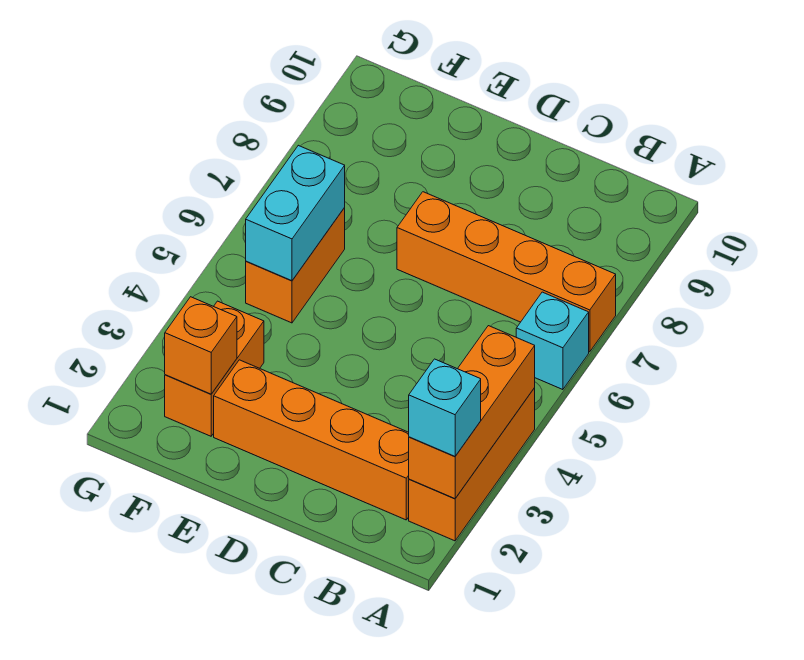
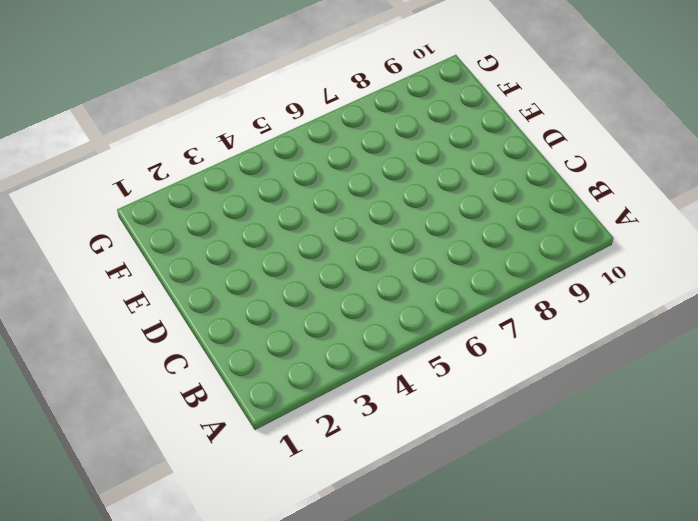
none -> orange brick A2:A4 level 1
none -> cyan brick A6 level 1

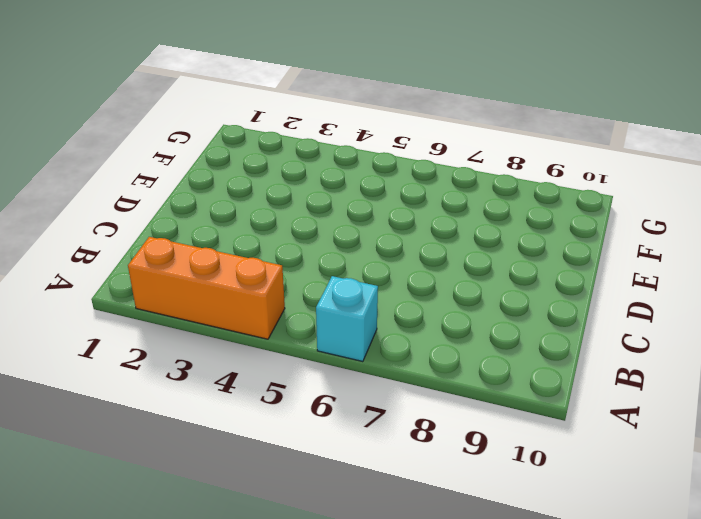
none -> orange brick A7:D7 level 1
none -> orange brick B2:E2 level 1

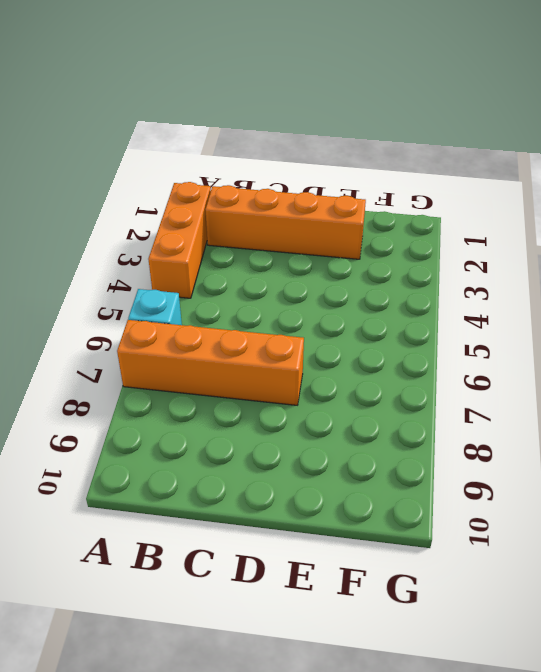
none -> orange brick F2:F3 level 1
none -> orange brick F5:F6 level 1

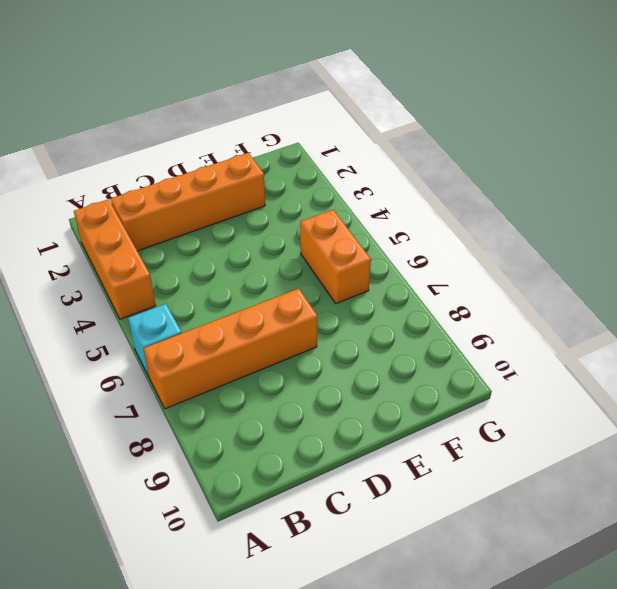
none -> orange brick F2:F3 level 1
none -> orange brick A2:A4 level 2

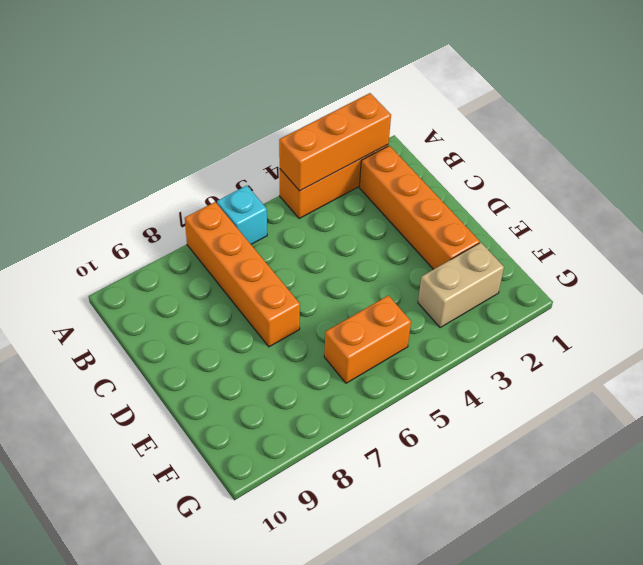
tan brick F2:F3 level 1 -> orange brick F2:F3 level 1
none -> orange brick F2 level 2
none -> cyan brick F5:F6 level 2

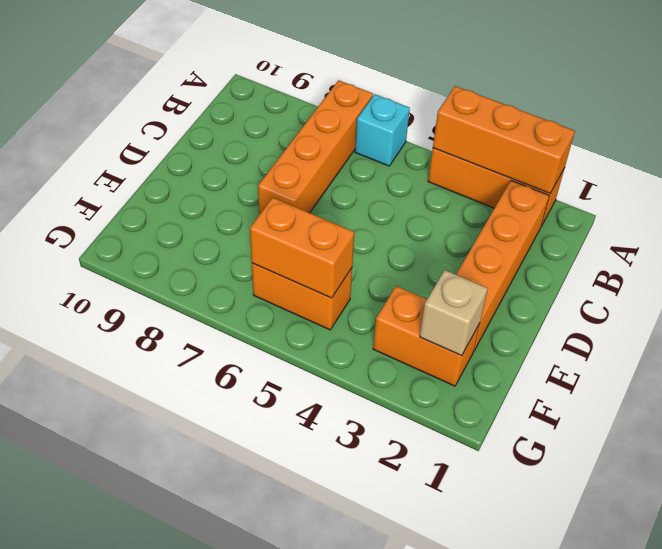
tan brick F2 level 2 -> orange brick F2 level 2
orange brick F5:F6 level 2 -> cyan brick F5:F6 level 2
none -> cyan brick A2 level 3

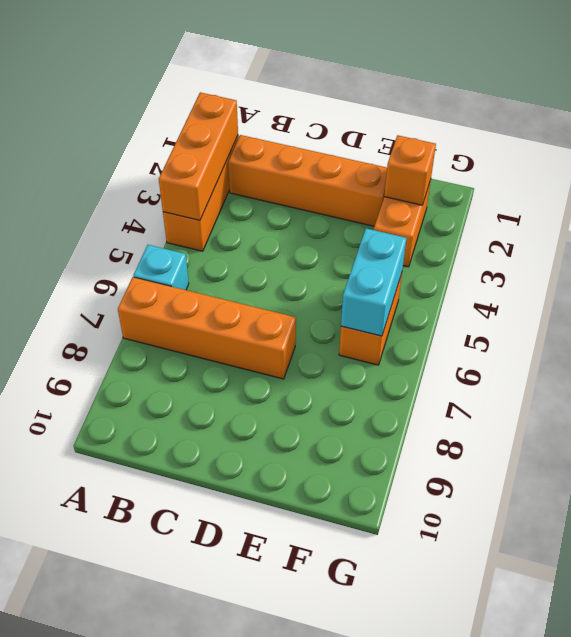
none -> cyan brick A2 level 3

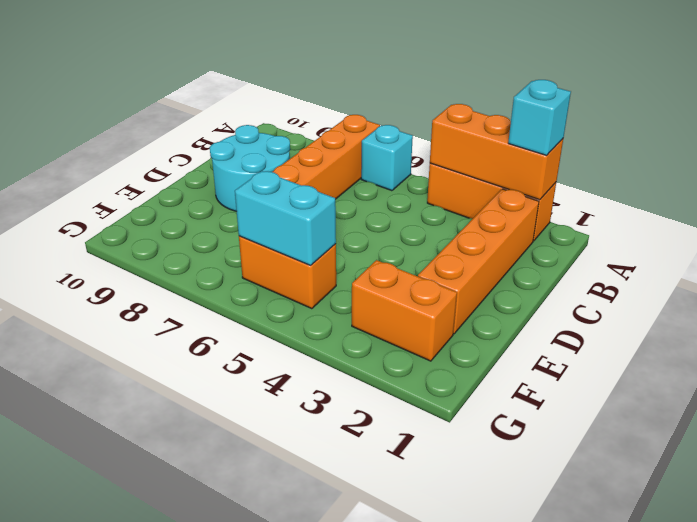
cyan round brick C8:D9 level 1 -> none
none -> orange brick F2 level 2

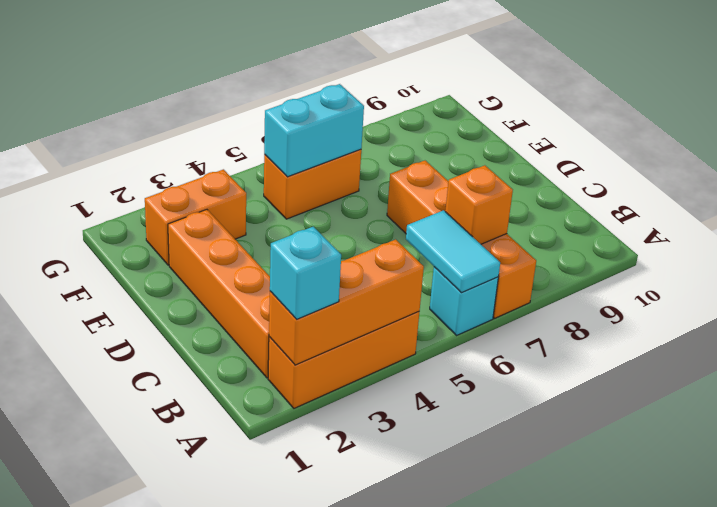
cyan tile A6:B6 level 2 -> none
orange brick B7 level 2 -> orange brick F2 level 2

